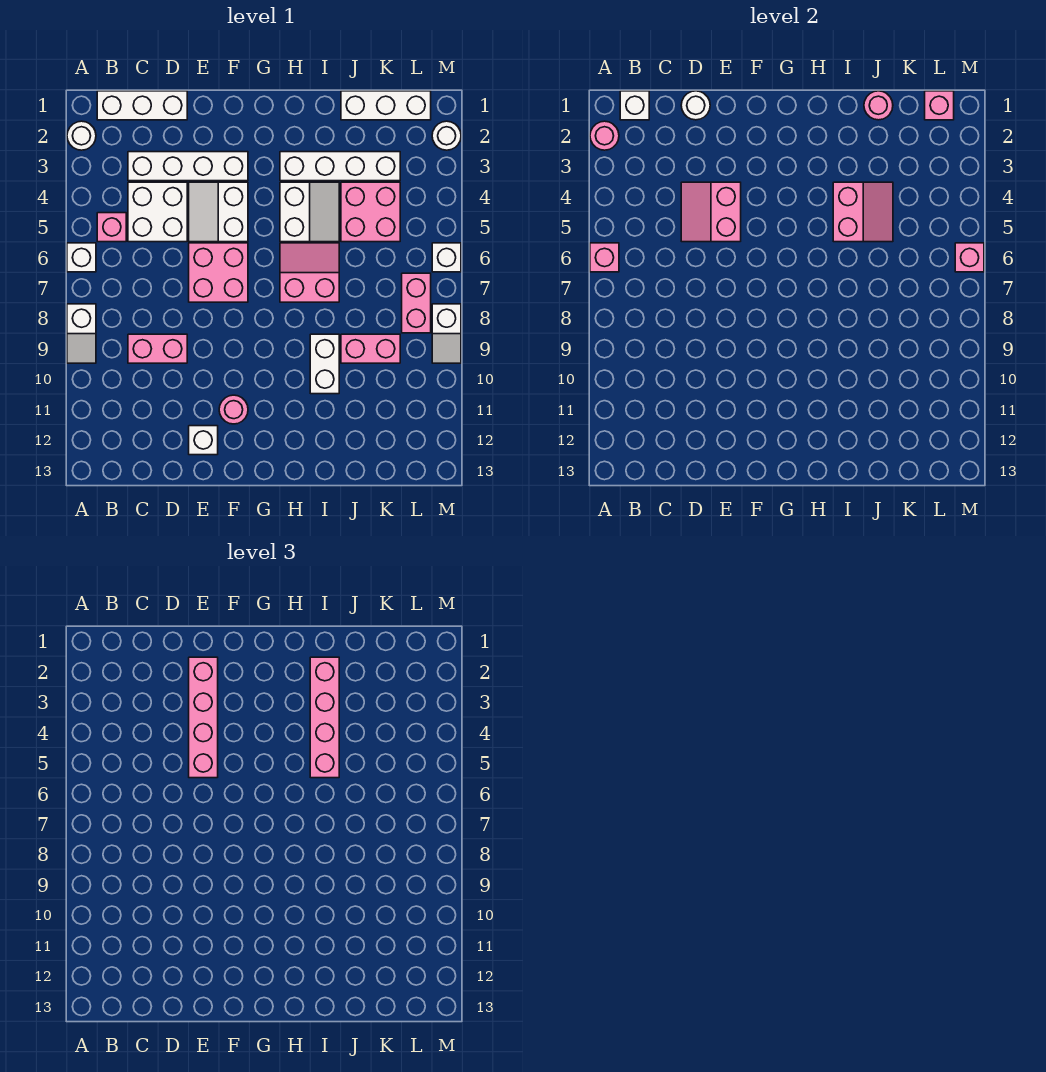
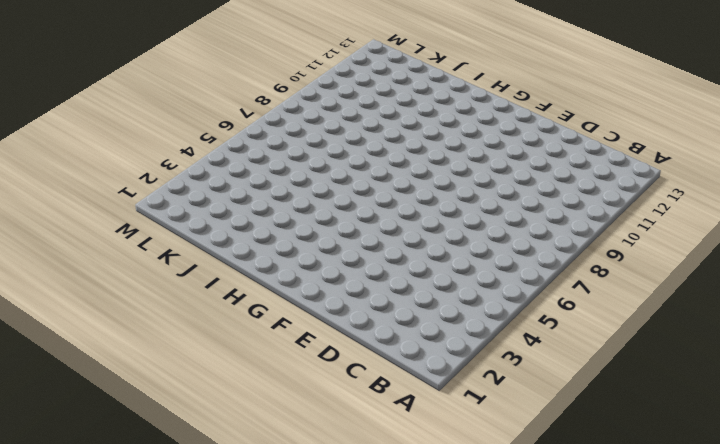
none -> white round brick A2 level 1
none -> white brick A6 level 1
none -> white slope A8:A9 level 1 top 8
none -> white brick B1:D1 level 1

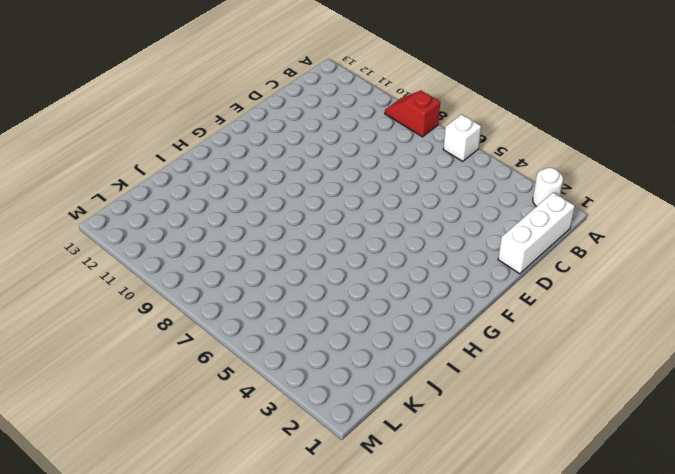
red slope A8:A9 level 1 top 8 -> white slope A8:A9 level 1 top 8
none -> pink brick B5 level 1
none -> white brick C3:F3 level 1
none -> white brick C4:D5 level 1
none -> pink brick C9:D9 level 1

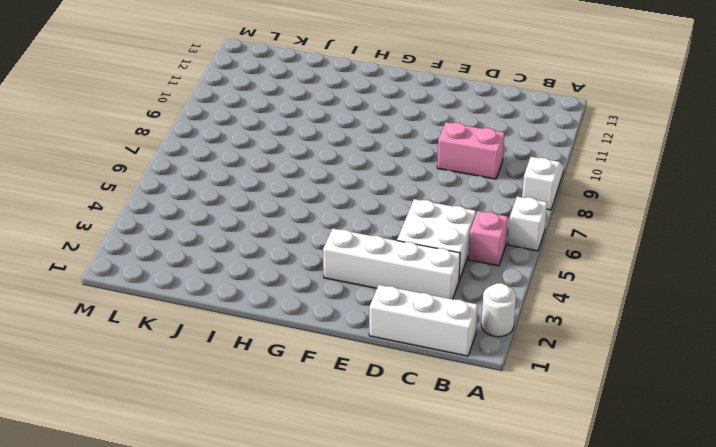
none -> white slope E4:F5 level 1 top F
none -> pink brick E6:F7 level 1
none -> white brick E12 level 1
none -> pink round brick F11 level 1

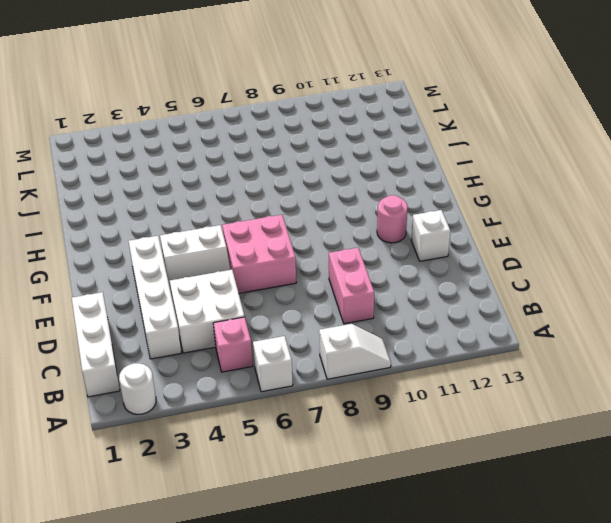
none -> white brick H3:K3 level 1
none -> white slope H4:I5 level 1 top H
none -> pink slope H6:I7 level 1 top 7
none -> white brick I9:I10 level 1

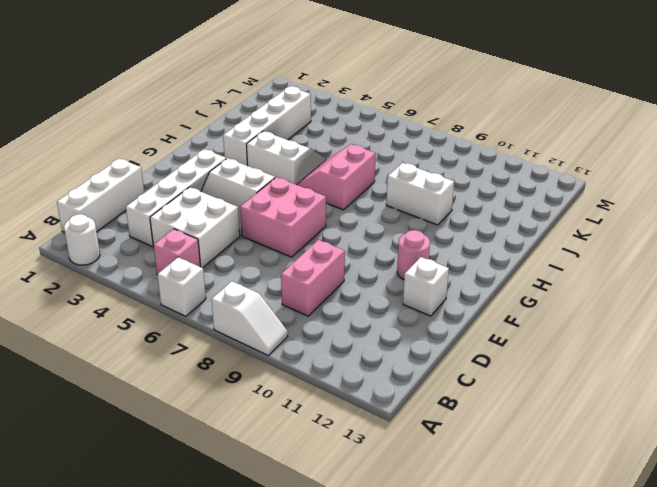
none -> white brick J1:L1 level 1
none -> pink brick J4:K5 level 1
none -> pink brick J9:K9 level 1
none -> pink brick L7:L8 level 1

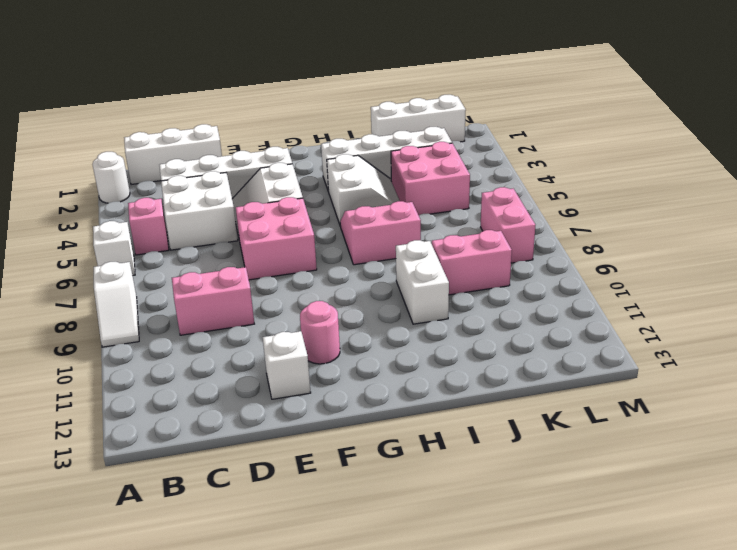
none -> white round brick M2 level 1
none -> white brick M6 level 1
none -> white slope M8:M9 level 1 top 8
none -> pink round brick A2 level 2

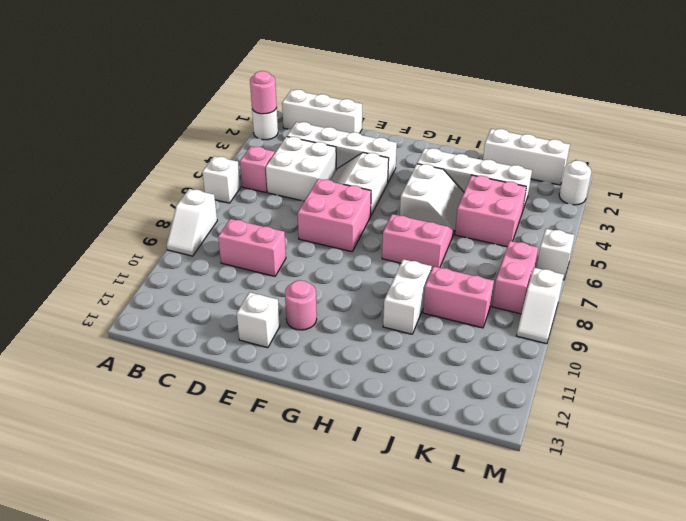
none -> pink brick A6 level 2
none -> white brick B1 level 2
none -> white round brick D1 level 2
none -> pink slope D4:E5 level 2 top E

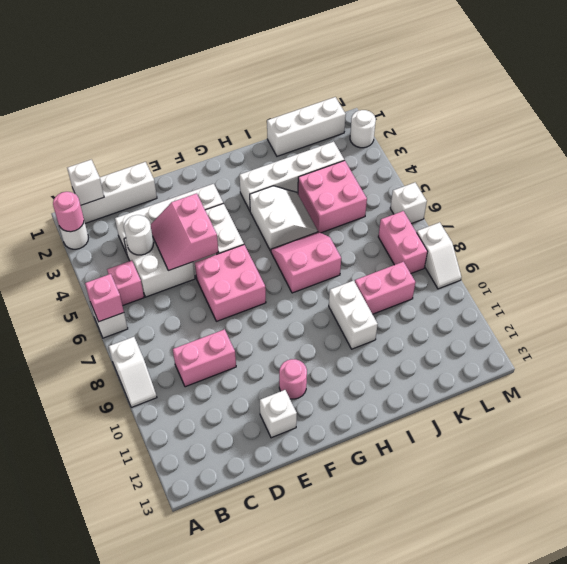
white round brick C4 level 2 -> white round brick D1 level 2
none -> pink slope I4:J5 level 2 top I
none -> pink round brick J1 level 2
none -> pink brick L1 level 2
none -> pink brick M6 level 2

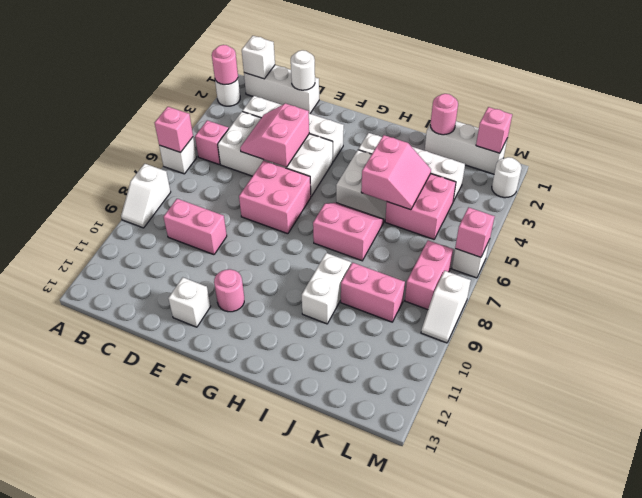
none -> pink brick E2:E5 level 3
none -> pink brick I2:I5 level 3

